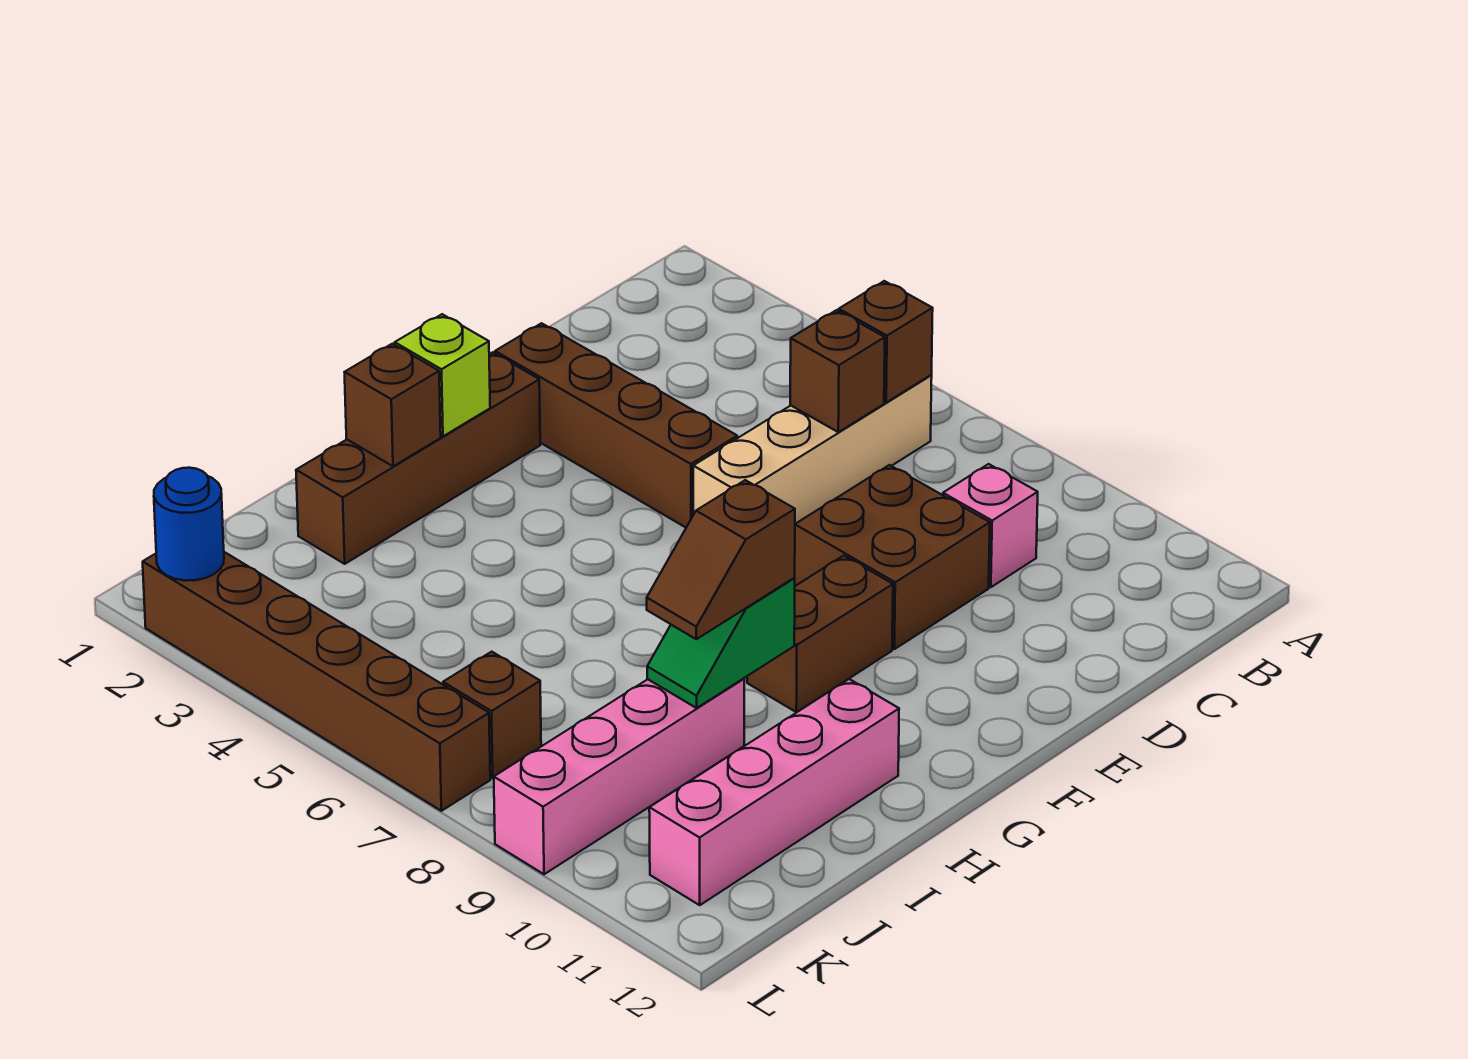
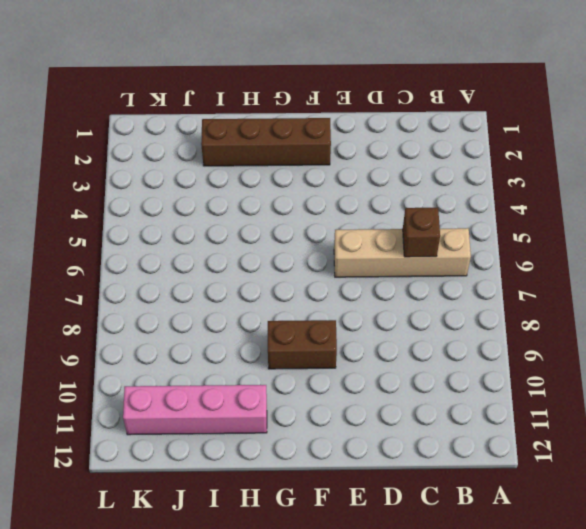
none -> pink brick C9 level 1
none -> brown brick D8:E9 level 1
none -> brown brick E2:E5 level 1

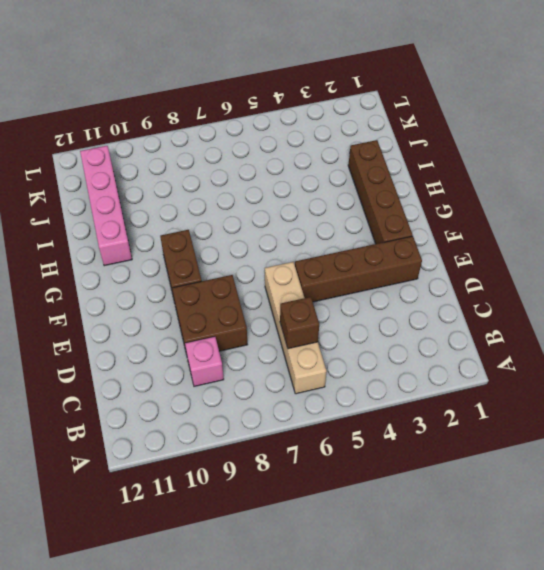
none -> pink brick I9:L9 level 1
none -> brown brick K7 level 1
none -> brown brick L2:L7 level 1

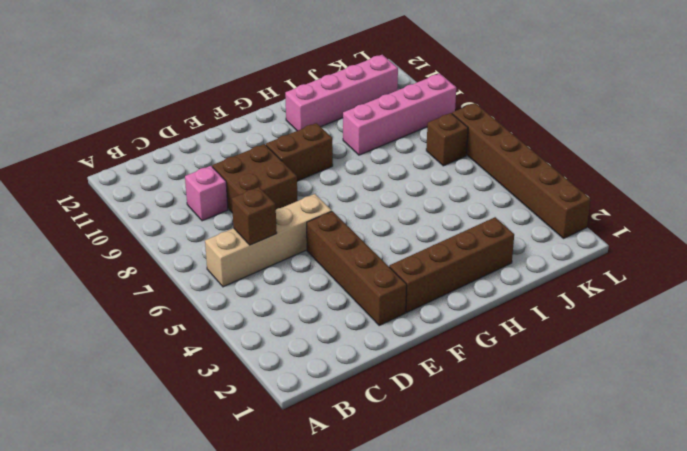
none -> brown brick B6 level 2
none -> lime brick G2 level 2
none -> brown brick H2 level 2

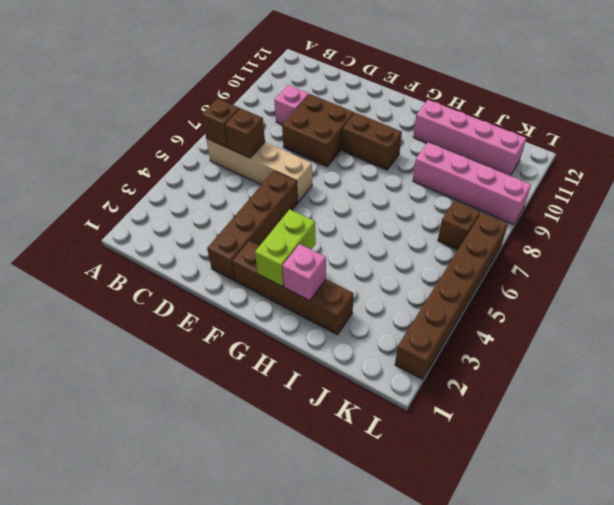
lime brick G2:G3 level 2 -> lime brick G2 level 2
pink brick H2 level 2 -> brown brick H2 level 2
none -> green slope H9:I9 level 2 top H
none -> blue round brick L2 level 2
none -> brown slope H9:I9 level 3 top H

